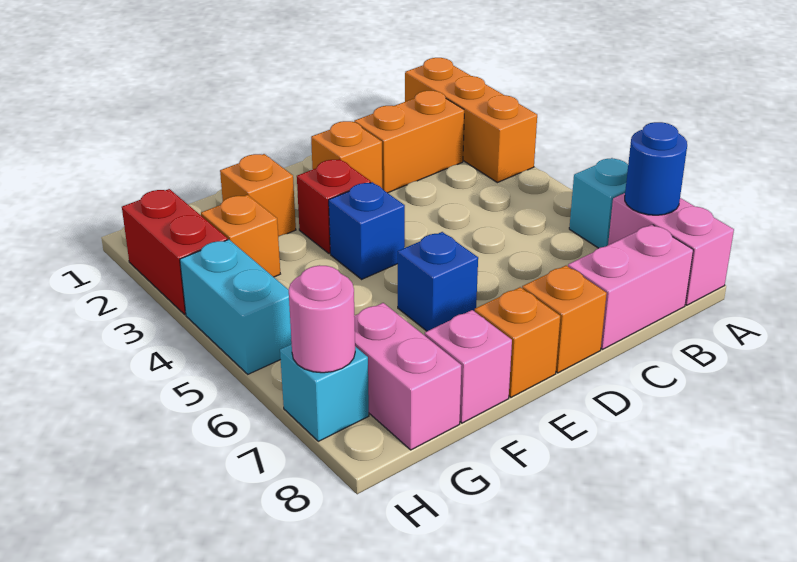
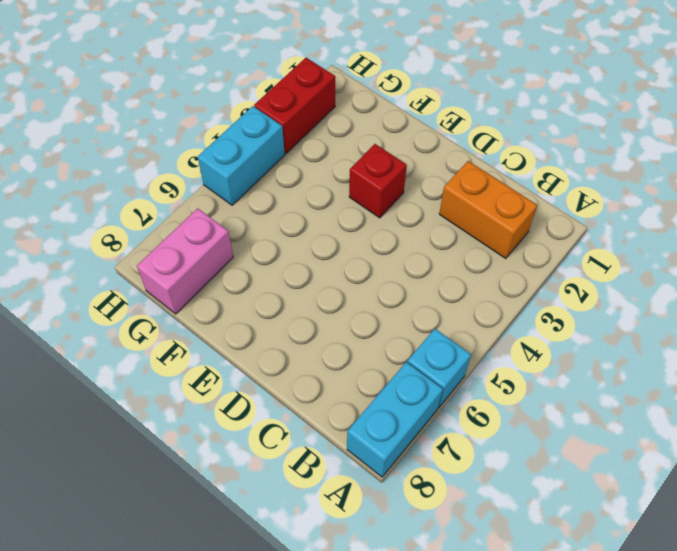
cyan brick A7:A8 level 1 -> pink brick A7:A8 level 1
none -> orange brick A1:A3 level 1
none -> pink brick B8:C8 level 1
none -> orange brick D2 level 1

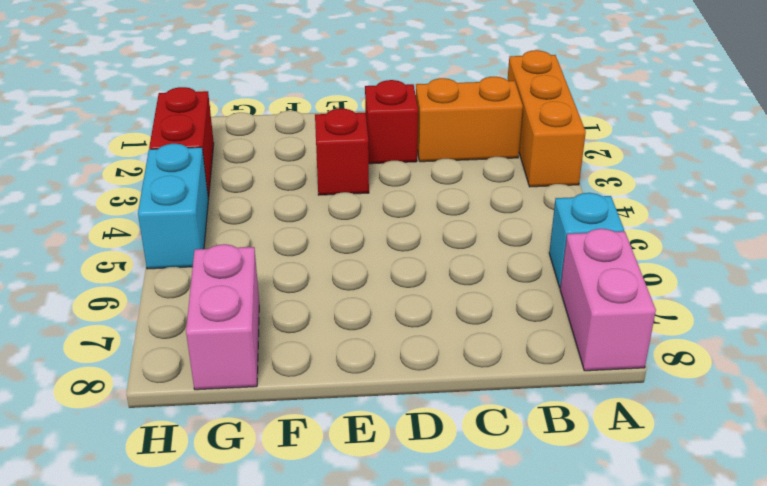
red brick D2 level 1 -> orange brick D2 level 1
none -> pink brick B8:C8 level 1
none -> orange brick D8 level 1
none -> blue brick E4 level 1

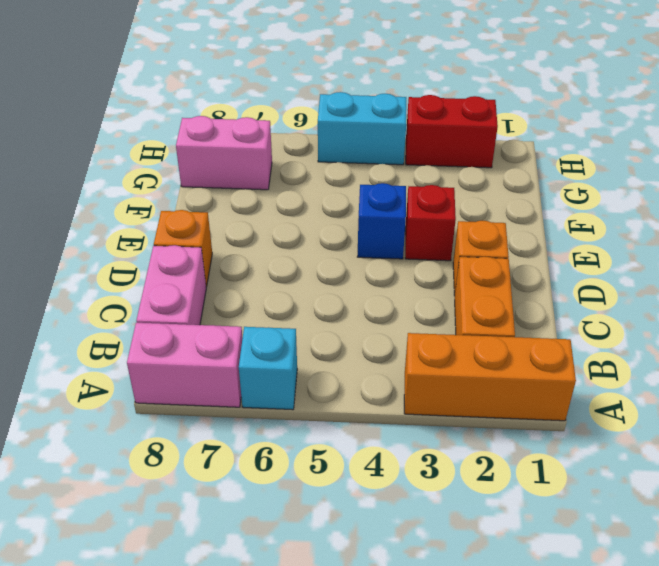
none -> blue brick E6 level 1
none -> orange brick E8 level 1
none -> orange brick F2 level 1

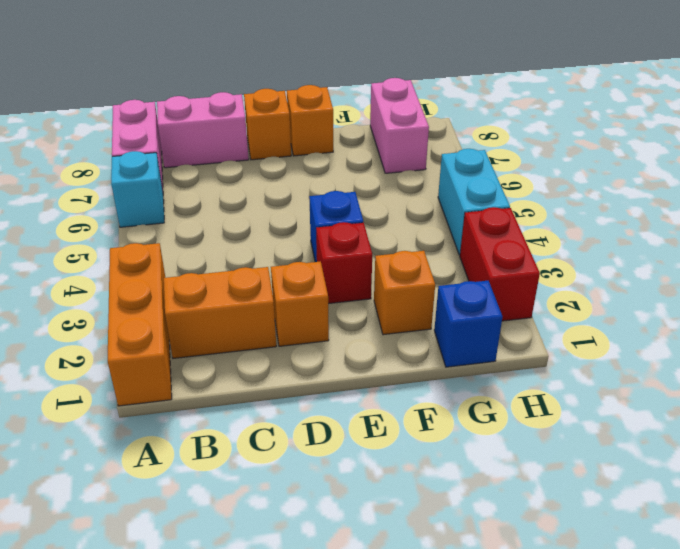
blue brick G1 level 1 -> blue brick E6 level 1
none -> pink brick F8 level 1
none -> orange brick G3 level 1
none -> cyan brick H7 level 1

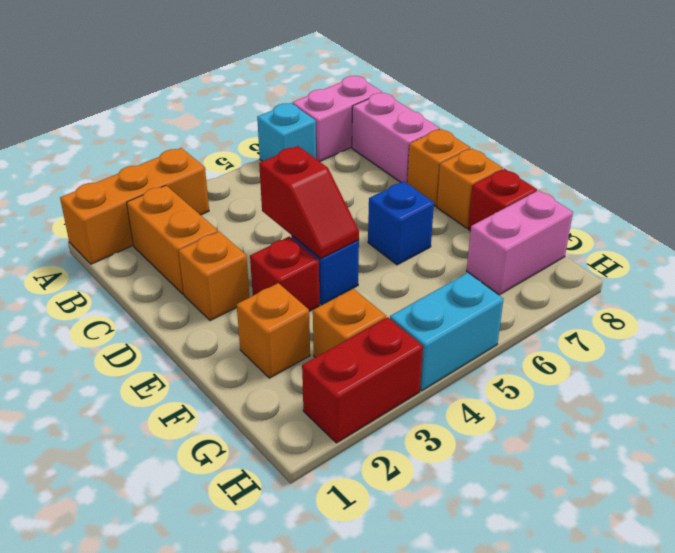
red slope D4:E4 level 2 top D -> none
red brick F8 level 1 -> pink brick F8 level 1
none -> cyan brick H7 level 1
none -> blue round brick A7 level 2
none -> pink round brick H7 level 2

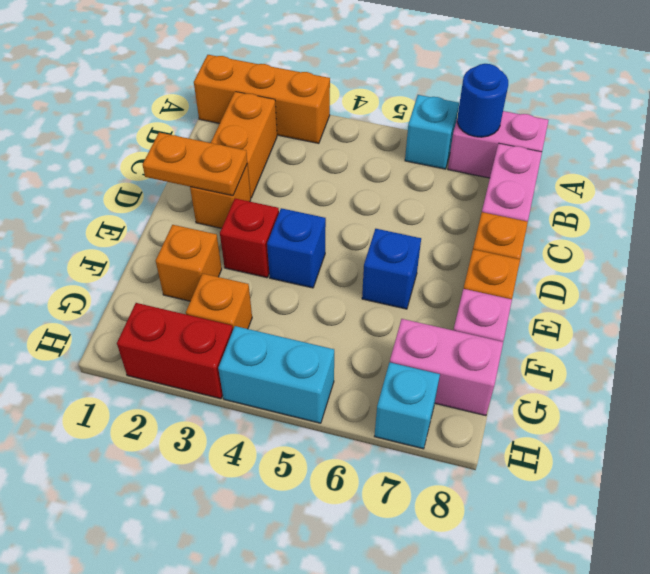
orange plate D1:D2 level 2 -> none
none -> pink round brick H7 level 2

